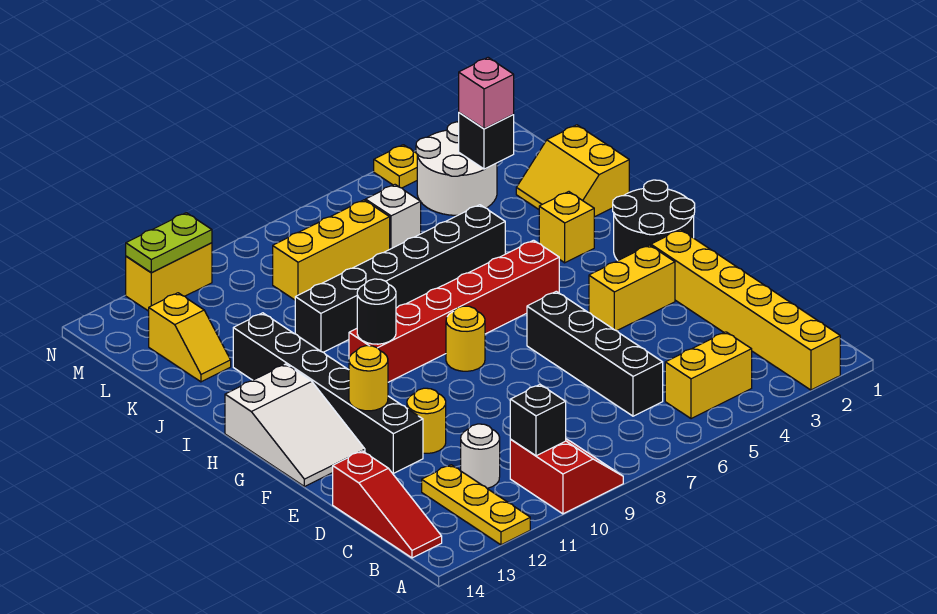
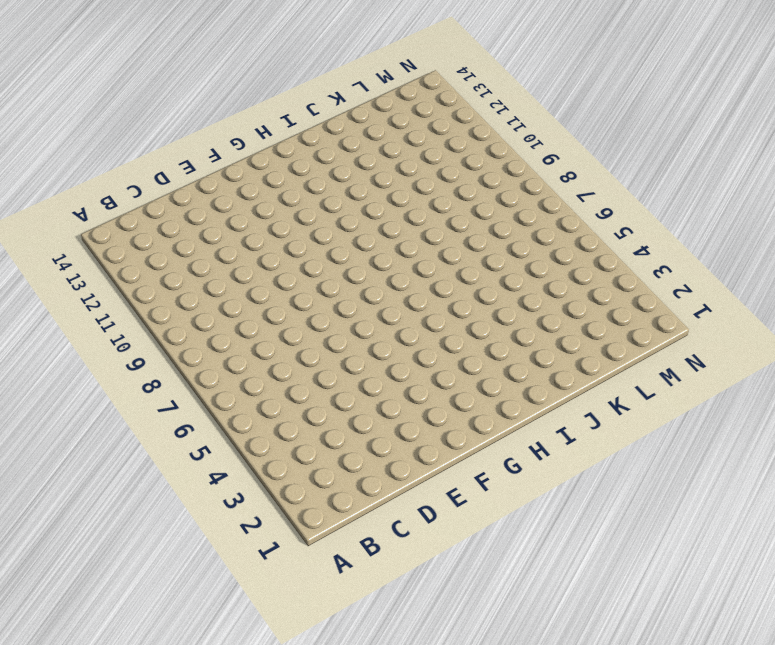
none -> yellow brick A2:F2 level 1
none -> red slope A9:B10 level 1 top 10
none -> yellow plate A12:C12 level 1

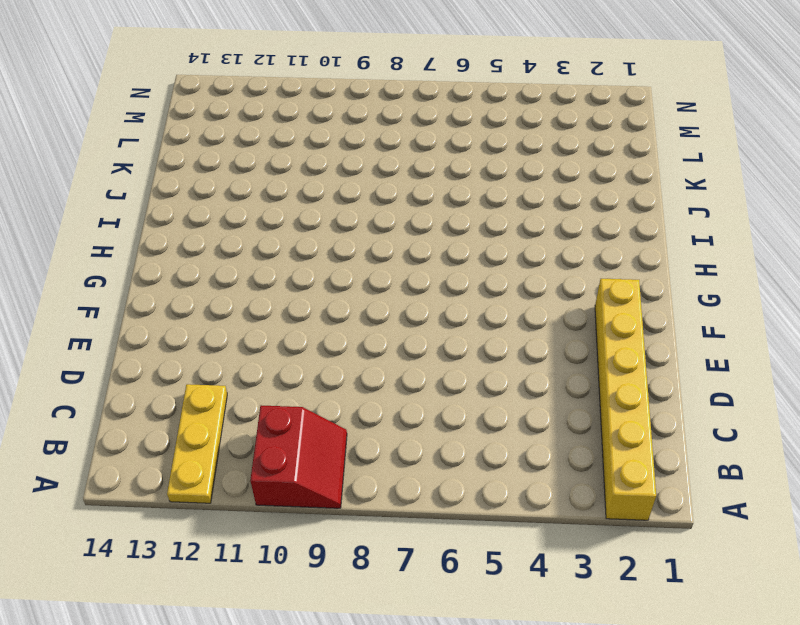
none -> yellow brick B4:B5 level 1
none -> red slope B14:D14 level 1 top D
none -> black brick C6:F6 level 1

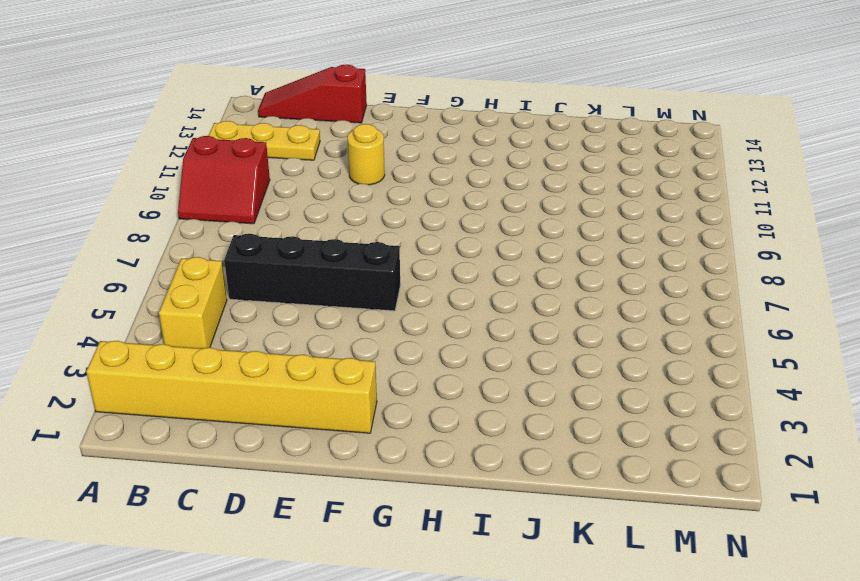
none -> white round brick C11 level 1
none -> black brick E12:J12 level 1
none -> yellow brick F3:F4 level 1

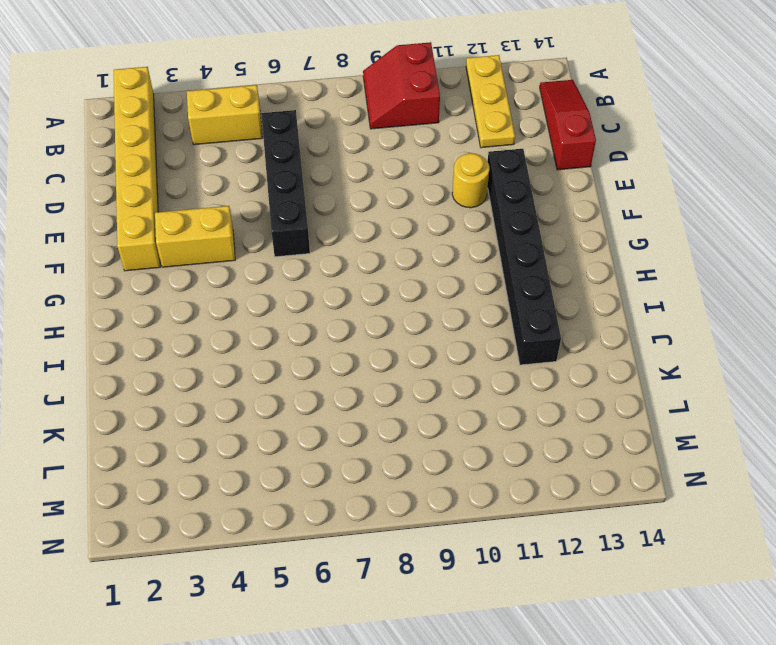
none -> white round brick C11 level 1
none -> white slope F13:H14 level 1 top H
none -> black round brick G1:H2 level 1

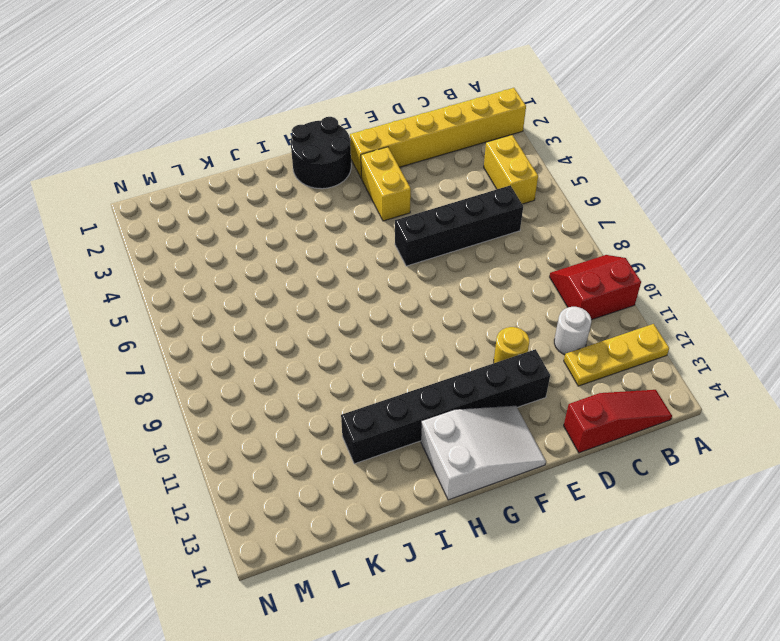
none -> yellow round brick G8 level 1
none -> red brick H5:H10 level 1
none -> yellow brick I3 level 1

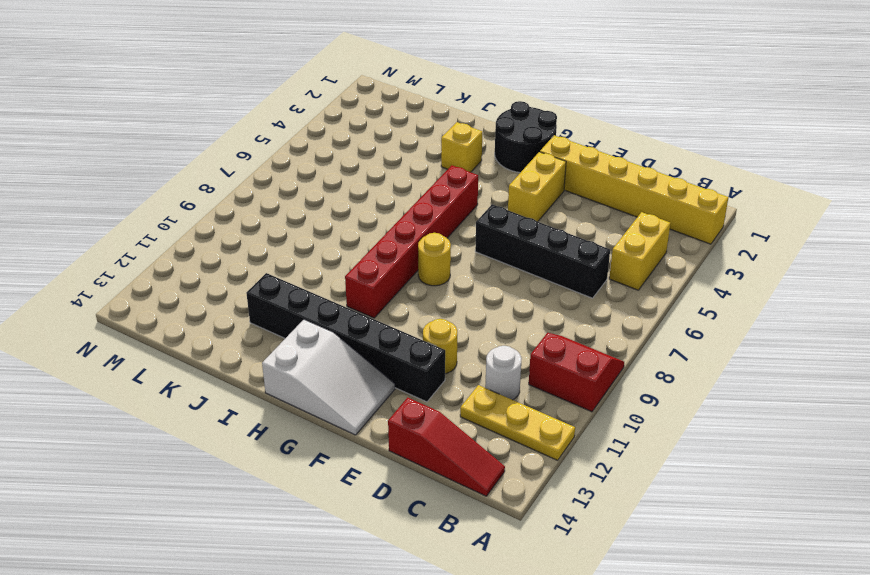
none -> yellow slope J1:K2 level 1 top 1
none -> black brick J5:J10 level 1
none -> yellow slope K13:L13 level 1 top L

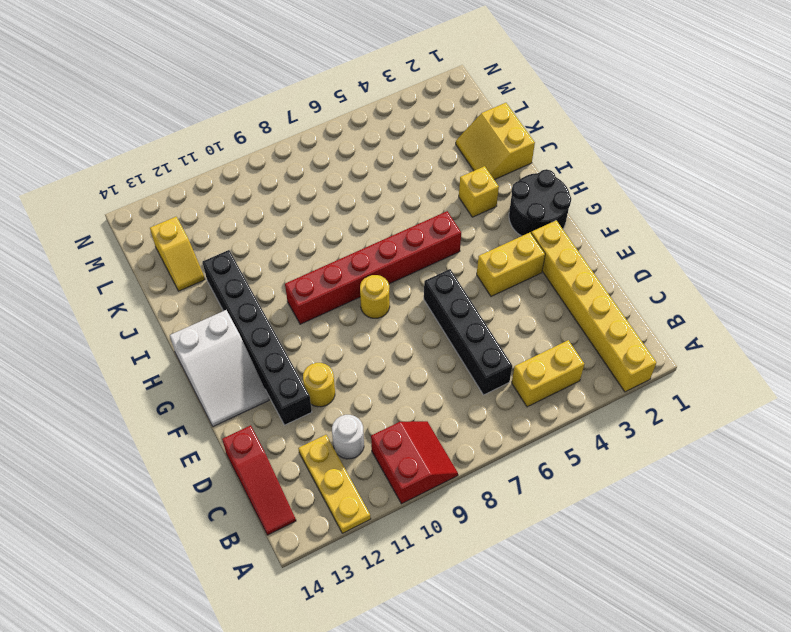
none -> black brick J5:J10 level 1
none -> white round brick L3:M4 level 1
none -> white brick L6 level 1

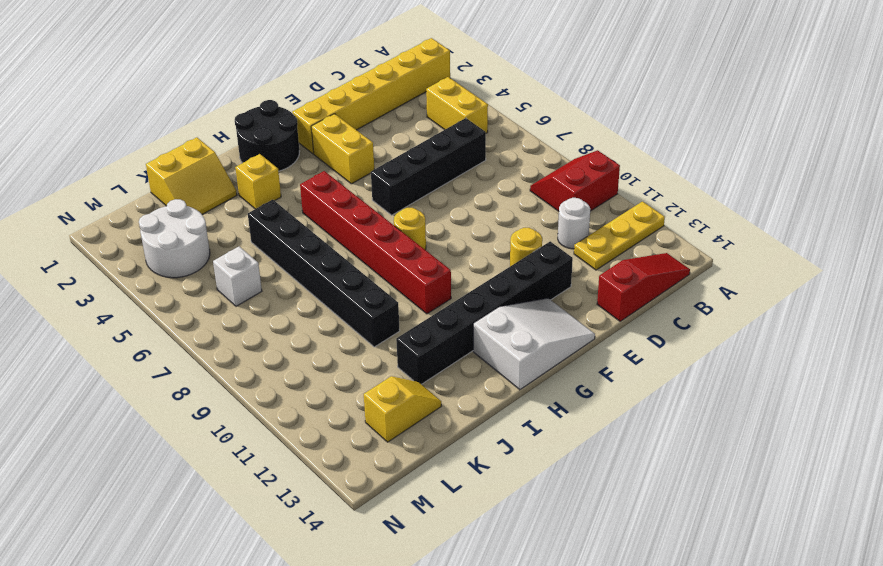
none -> yellow brick L7:L9 level 1
none -> yellow plate N4 level 1
none -> yellow brick N11:N12 level 1

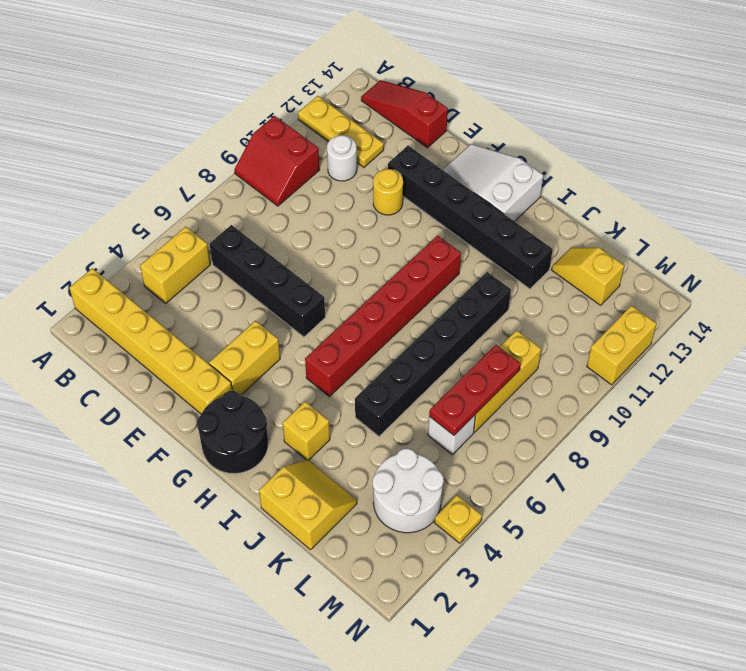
red plate L6:L8 level 2 -> none
none -> yellow round brick G8 level 1
none -> black brick B10 level 2
none -> yellow round brick F12 level 2

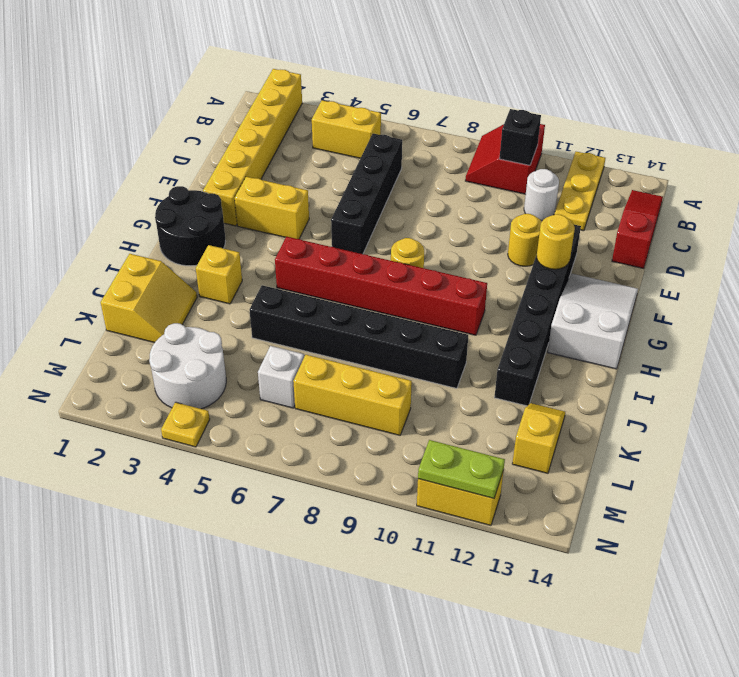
none -> black round brick H10 level 2
none -> black brick L3 level 2
none -> pink brick L3 level 3

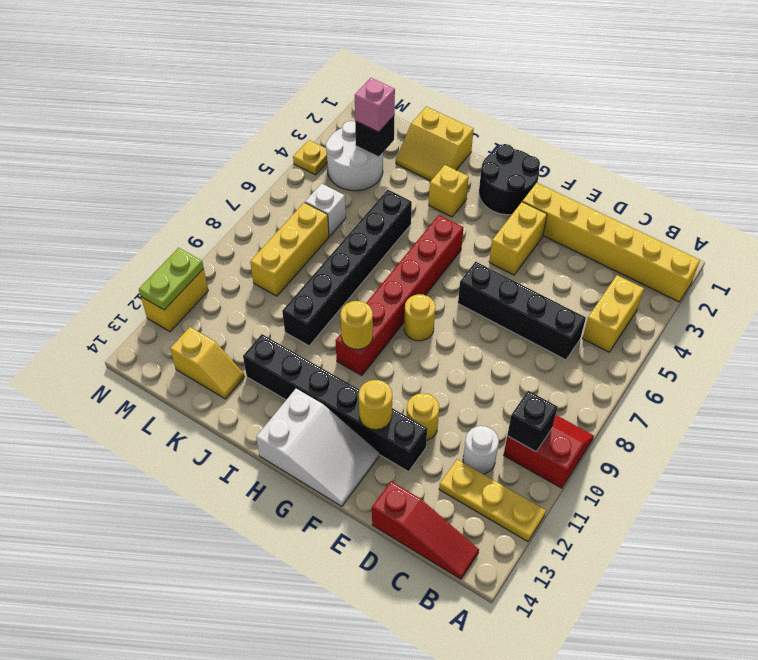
yellow round brick H10 level 2 -> black round brick H10 level 2

